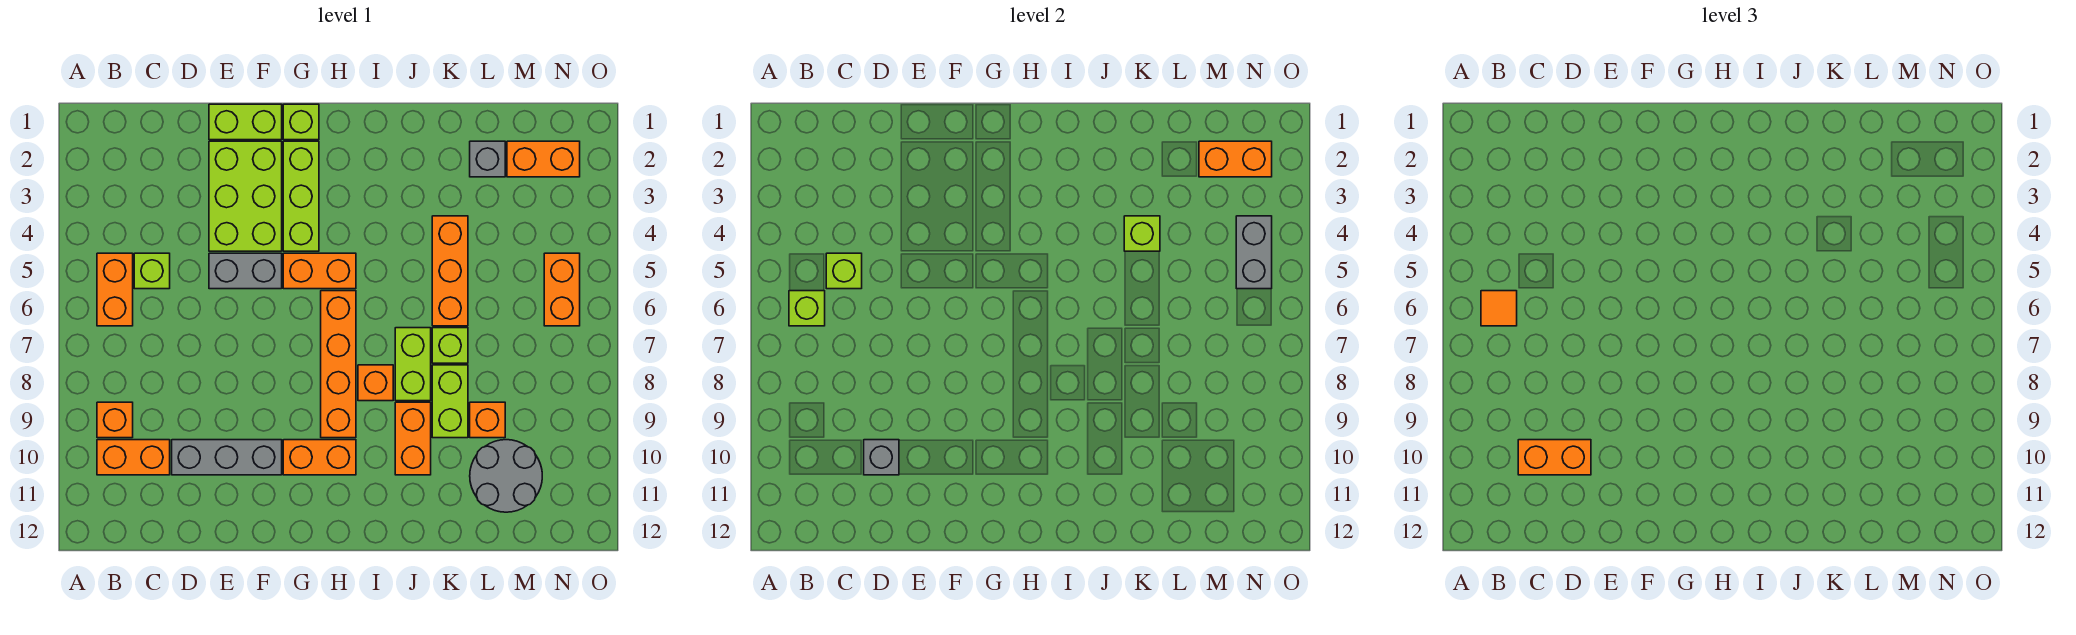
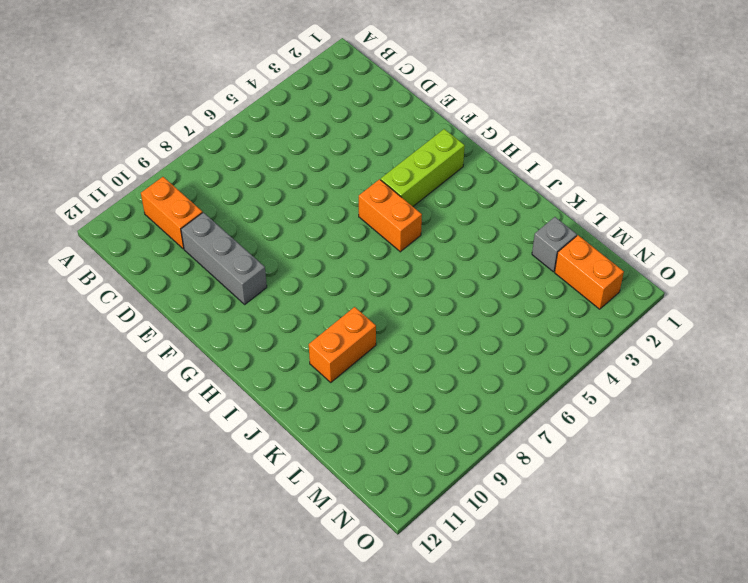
none -> orange brick B5:B6 level 1
none -> orange brick B9 level 1
none -> lime brick C5 level 1
none -> lime brick E1:F1 level 1

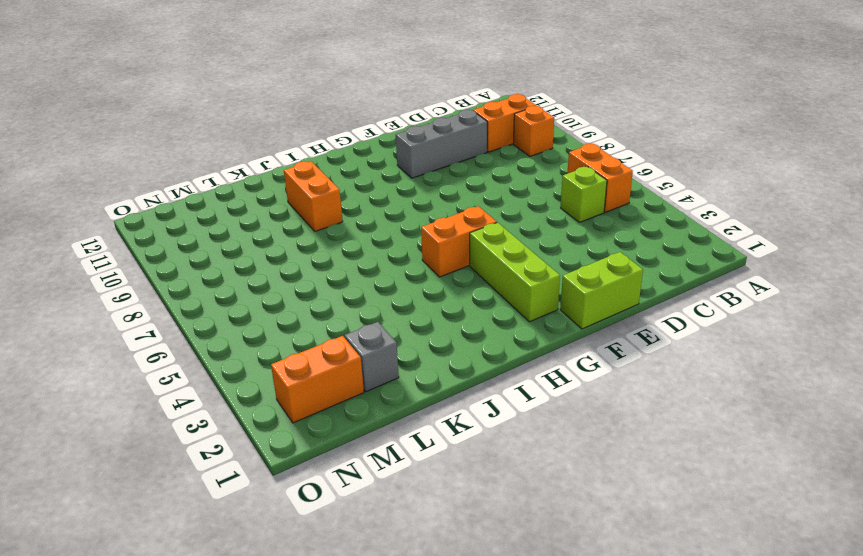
none -> lime brick E2:F4 level 1
none -> grey brick E5:F5 level 1
none -> lime brick G1 level 1
none -> orange brick G10:H10 level 1

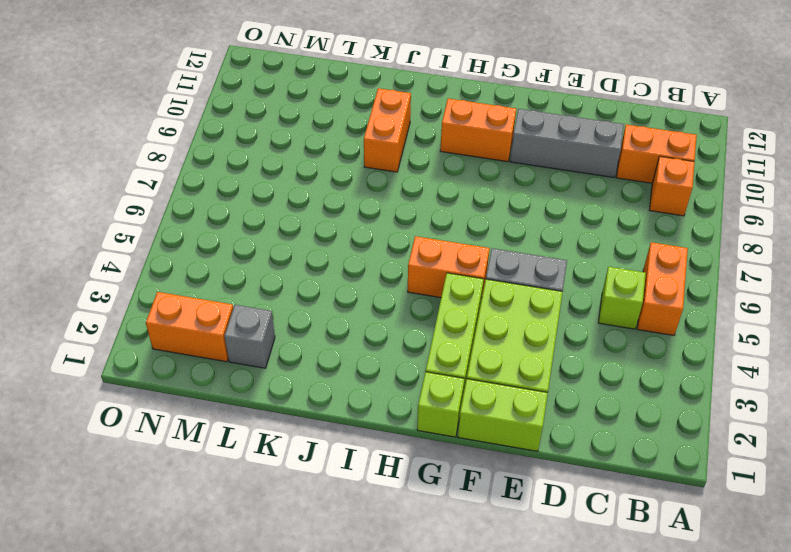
none -> orange brick H6:H9 level 1
none -> orange brick I8 level 1
none -> lime brick J7:J8 level 1
none -> orange brick K4:K6 level 1

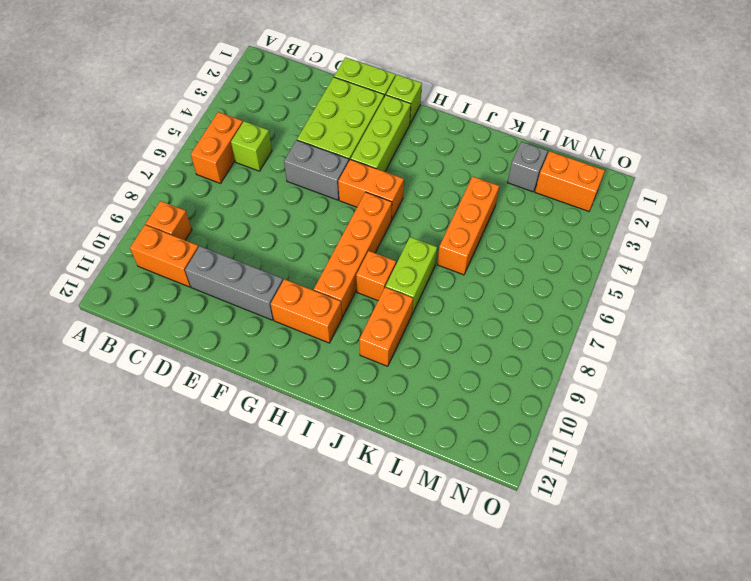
none -> lime brick K7 level 1
none -> lime brick K8:K9 level 1
none -> orange brick L9 level 1
none -> grey round brick L10:M11 level 1

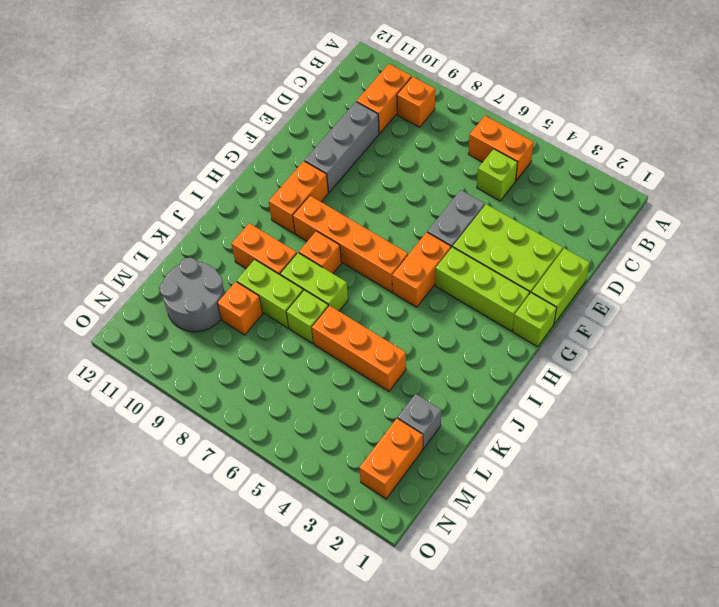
none -> orange brick N5:N6 level 1
none -> lime brick B6 level 2
none -> lime brick C5 level 2
none -> grey brick D10 level 2

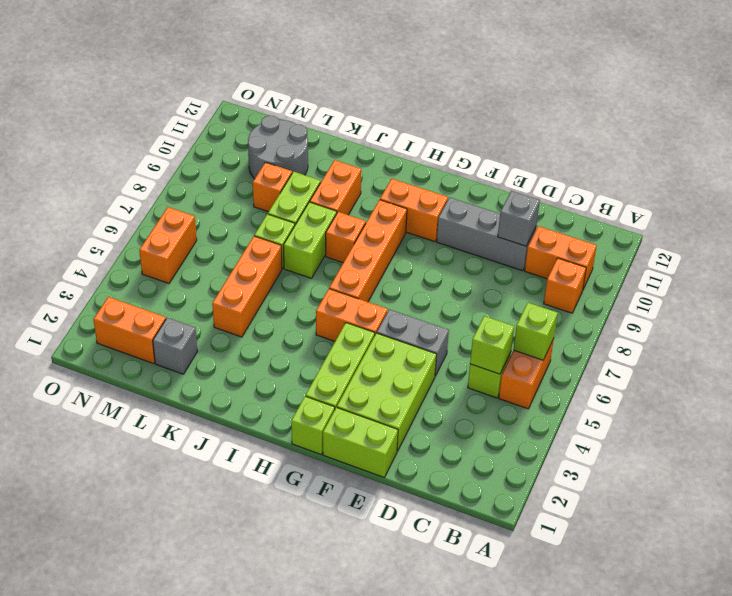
none -> lime brick K4 level 2
none -> orange brick M2:N2 level 2
none -> grey brick N4:N5 level 2
none -> orange tile B6 level 3

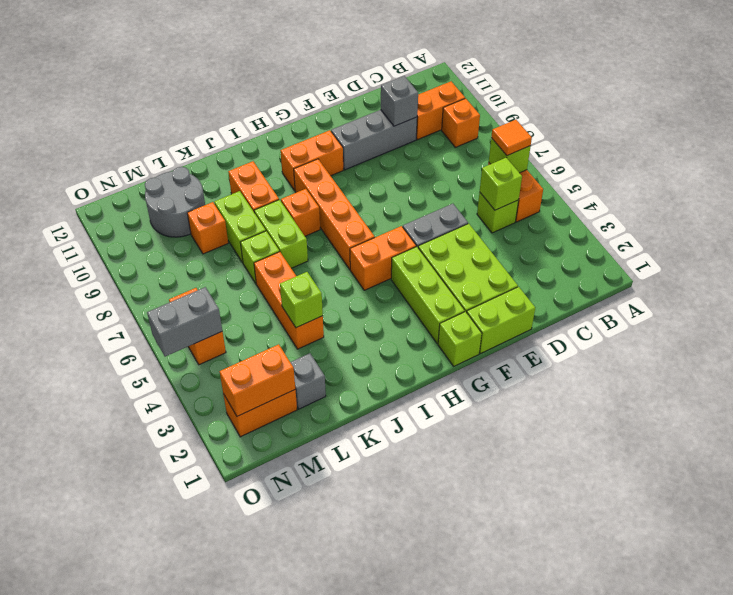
grey brick N5:O5 level 2 -> grey brick N4:N5 level 2
none -> orange brick C10:D10 level 3

